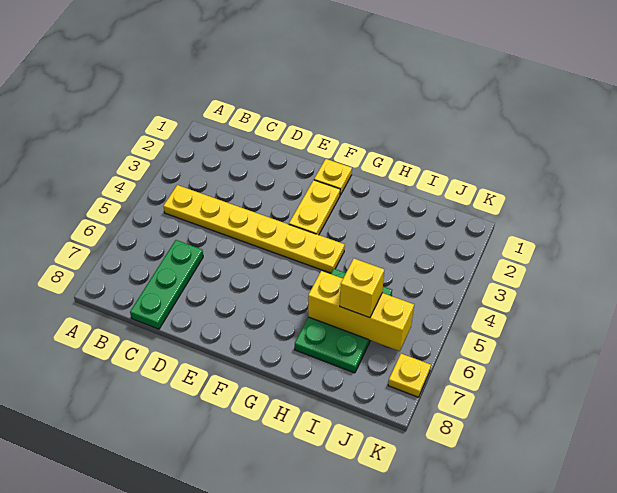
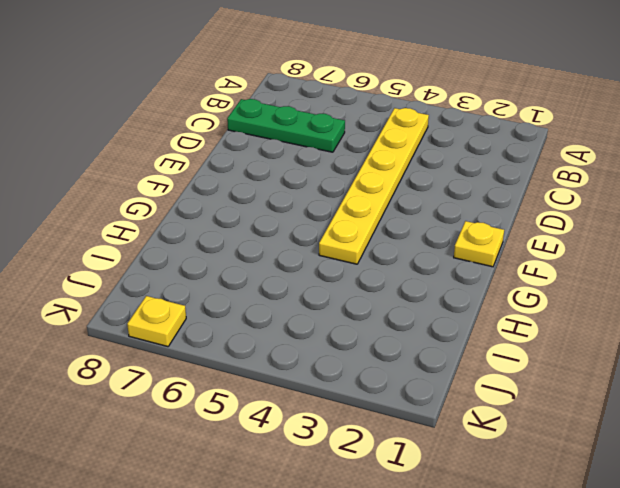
none -> yellow plate F2:F3 level 1
none -> green plate H5:I7 level 1

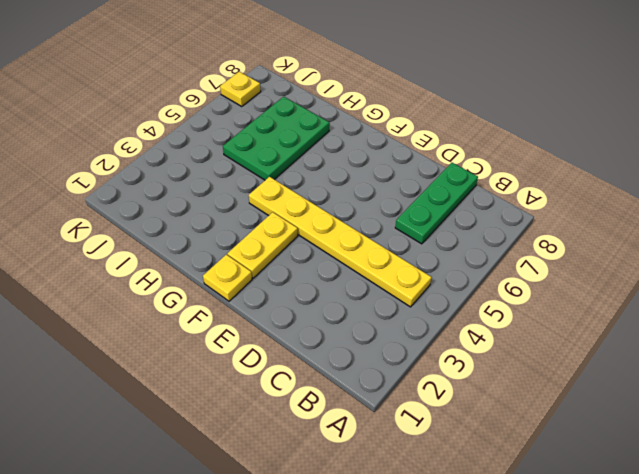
none -> yellow brick H6:J6 level 2
none -> yellow brick I6 level 3

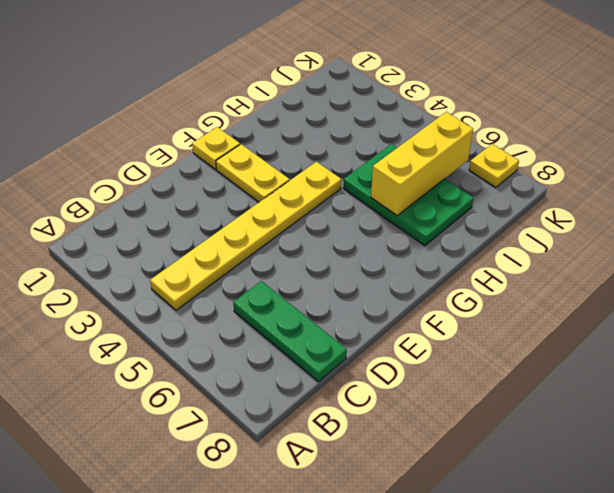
none -> yellow brick I6 level 3

